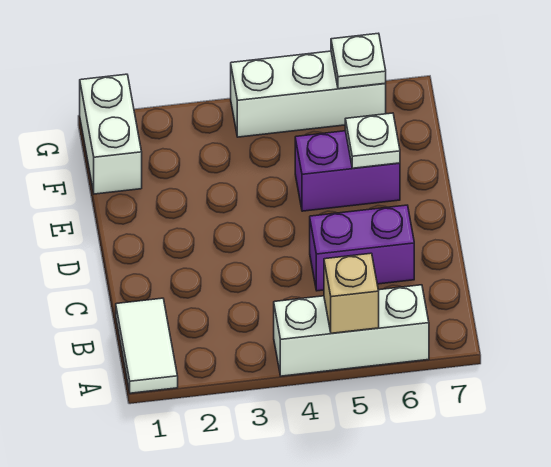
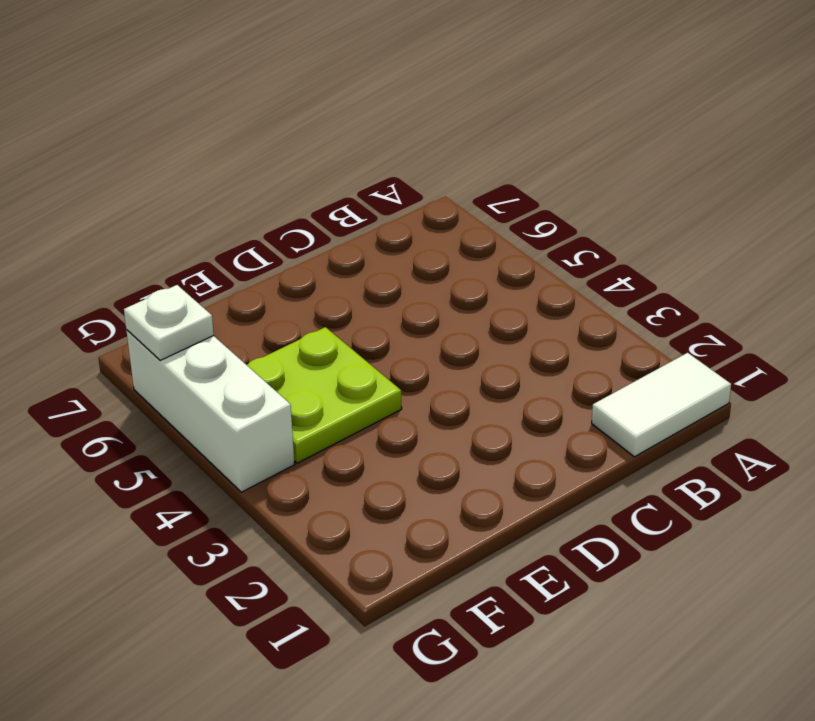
lime plate E4:F5 level 1 -> purple brick E5:E6 level 1
none -> white brick A4:A6 level 1
none -> purple brick C5:C6 level 1

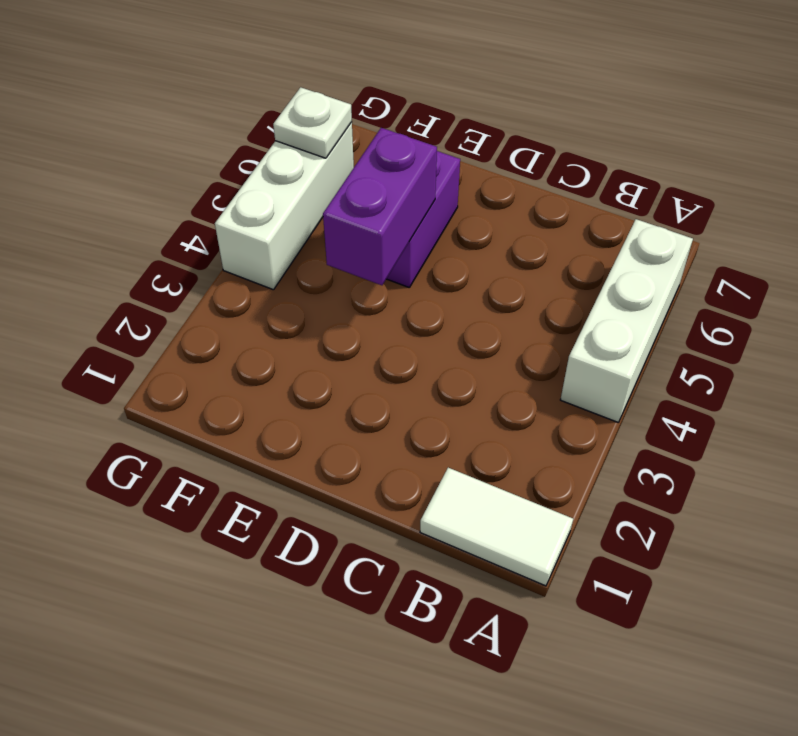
purple brick E4:E5 level 2 -> purple brick C5:C6 level 1
none -> white brick F1:G1 level 1
none -> tan brick A5 level 2

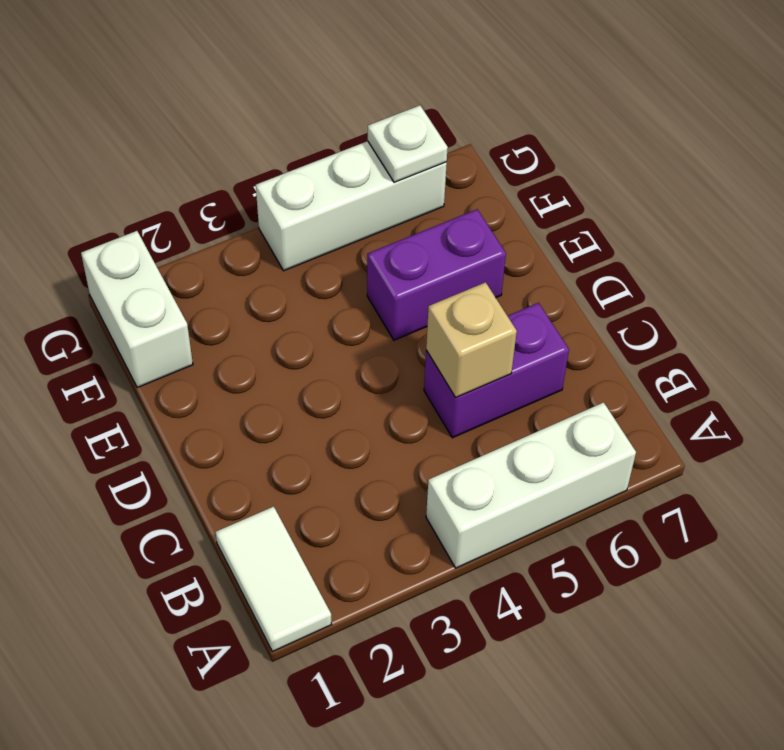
tan brick C5 level 2 -> tan brick A5 level 2
none -> white plate E6 level 2

